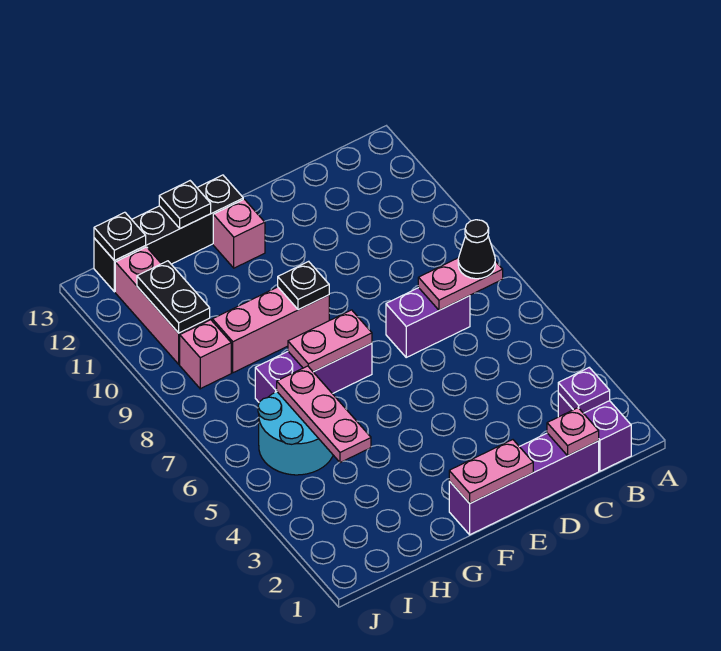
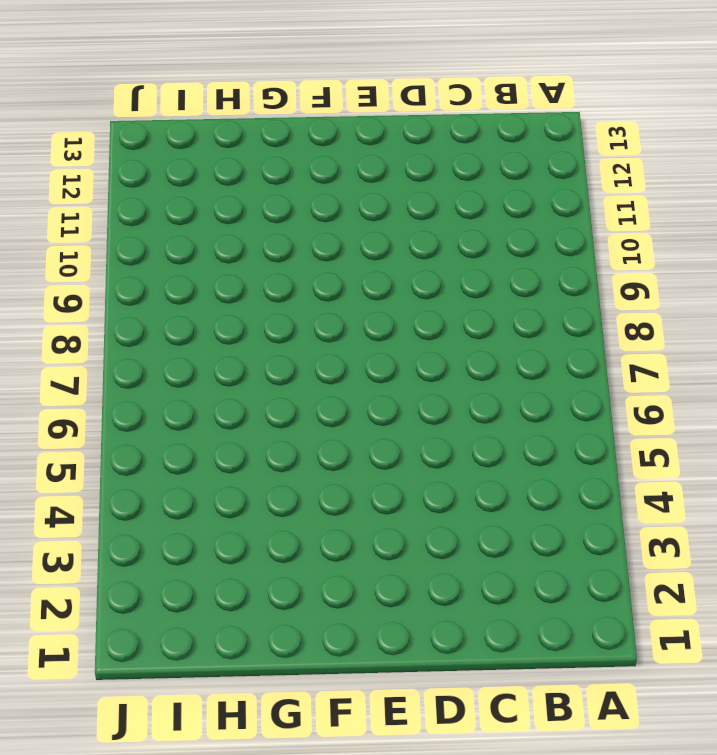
none -> purple brick B1:B2 level 1
none -> purple brick C1:F1 level 1
none -> purple brick C7:D7 level 1

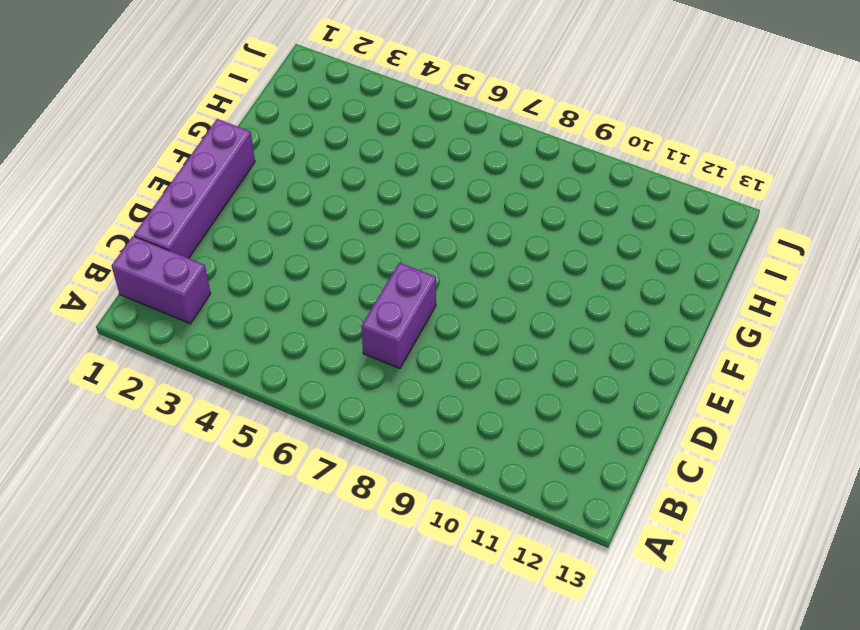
none -> purple brick F7:H7 level 1
none -> pink brick F9:H9 level 1
none -> pink brick F12 level 1

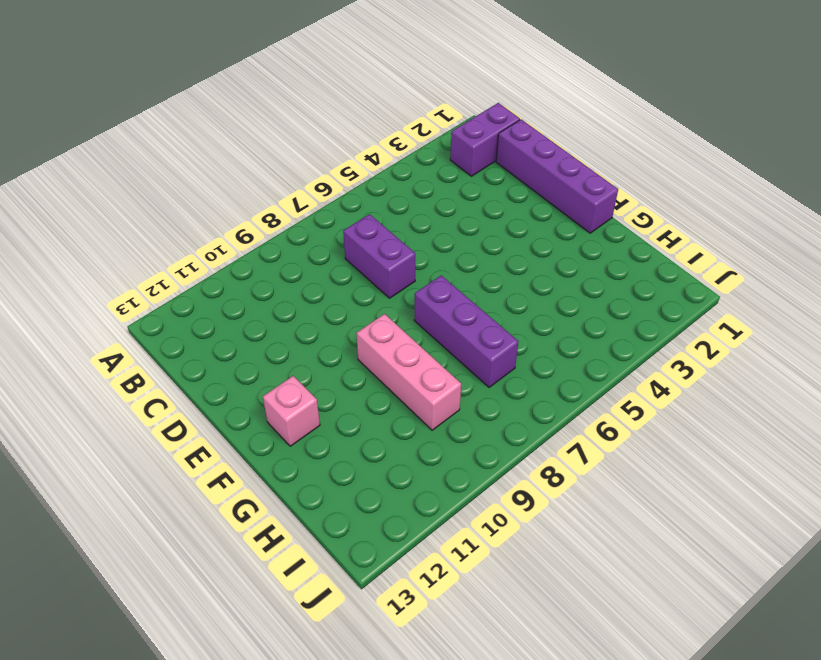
none -> black brick F13:I13 level 1
none -> cyan round brick H5:I6 level 1
none -> pink brick I9 level 1

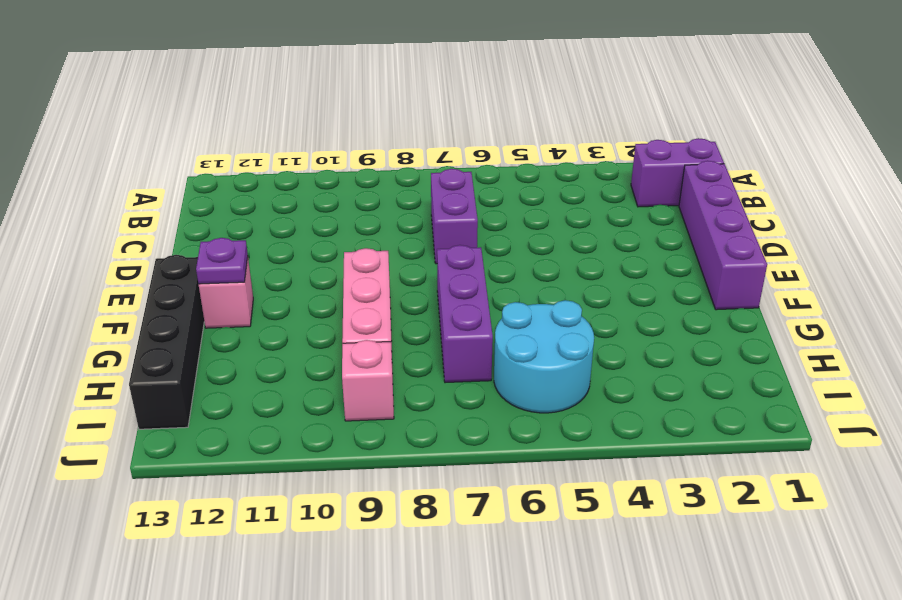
purple plate F12 level 2 -> purple plate B2 level 2
none -> pink brick I10:I12 level 1
none -> pink plate B7:C7 level 2
none -> pink plate C1 level 2

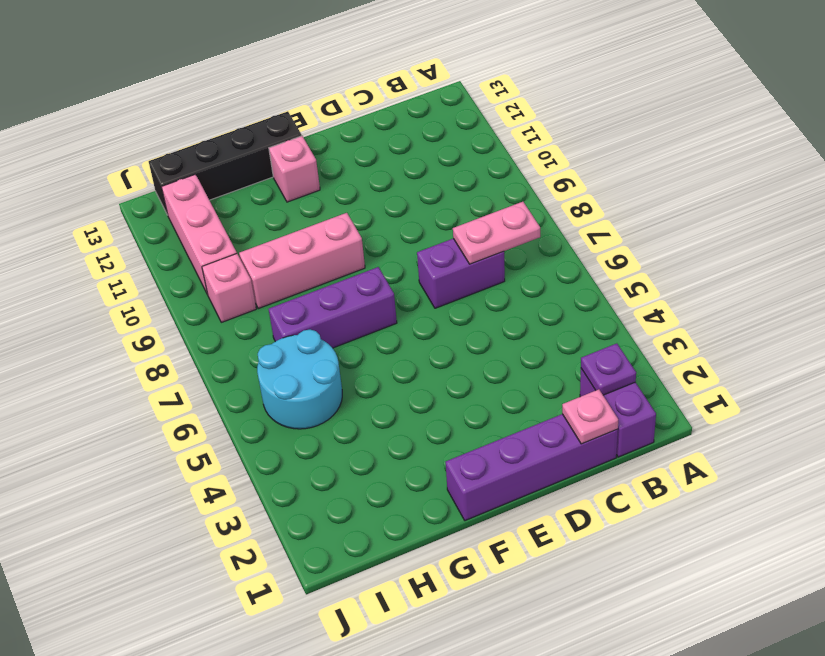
none -> pink plate E1:F1 level 2
none -> pink plate F7:G7 level 2
none -> black plate F9 level 2

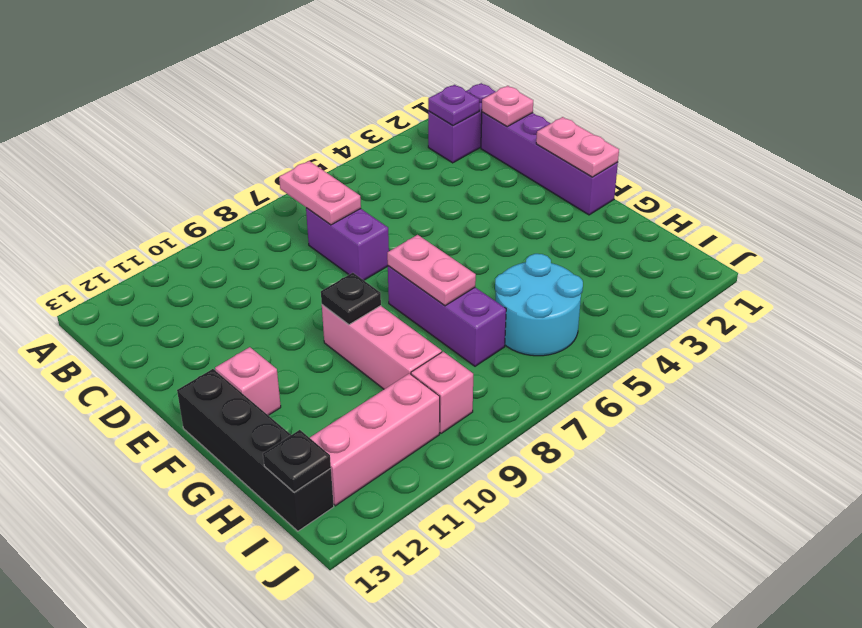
none -> black plate G13 level 2
none -> pink plate H4:H6 level 2
none -> black plate I10:I11 level 2

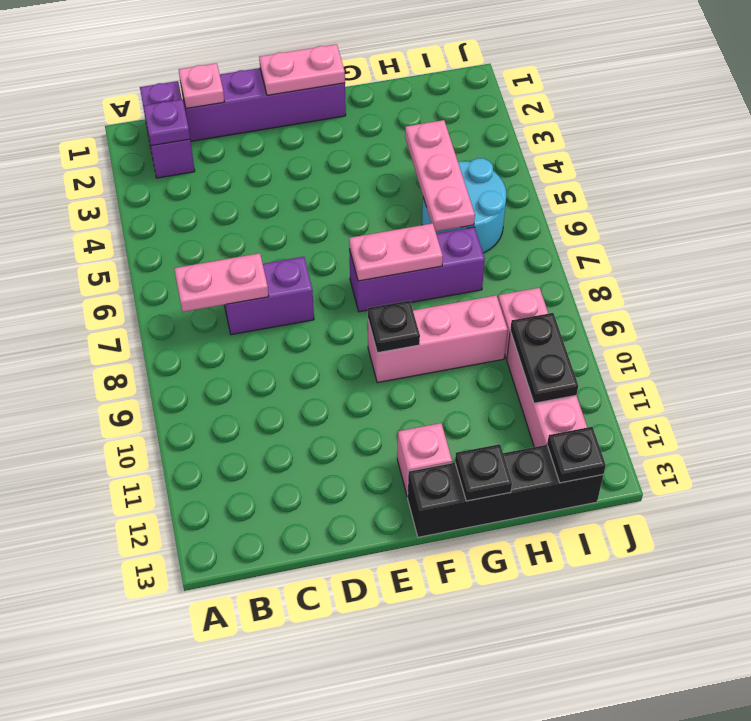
none -> black cone B7 level 3

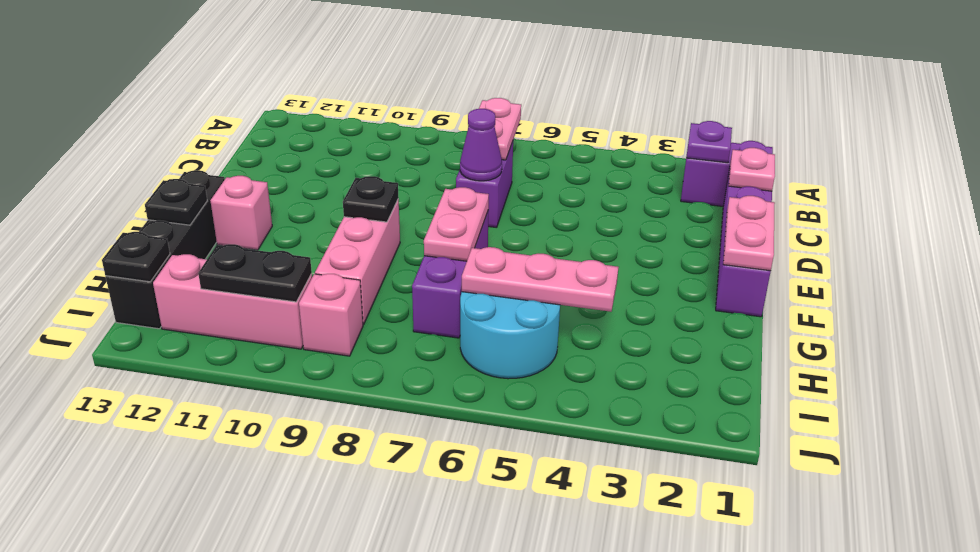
purple cone D7 level 2 -> none
none -> black cone B7 level 3

